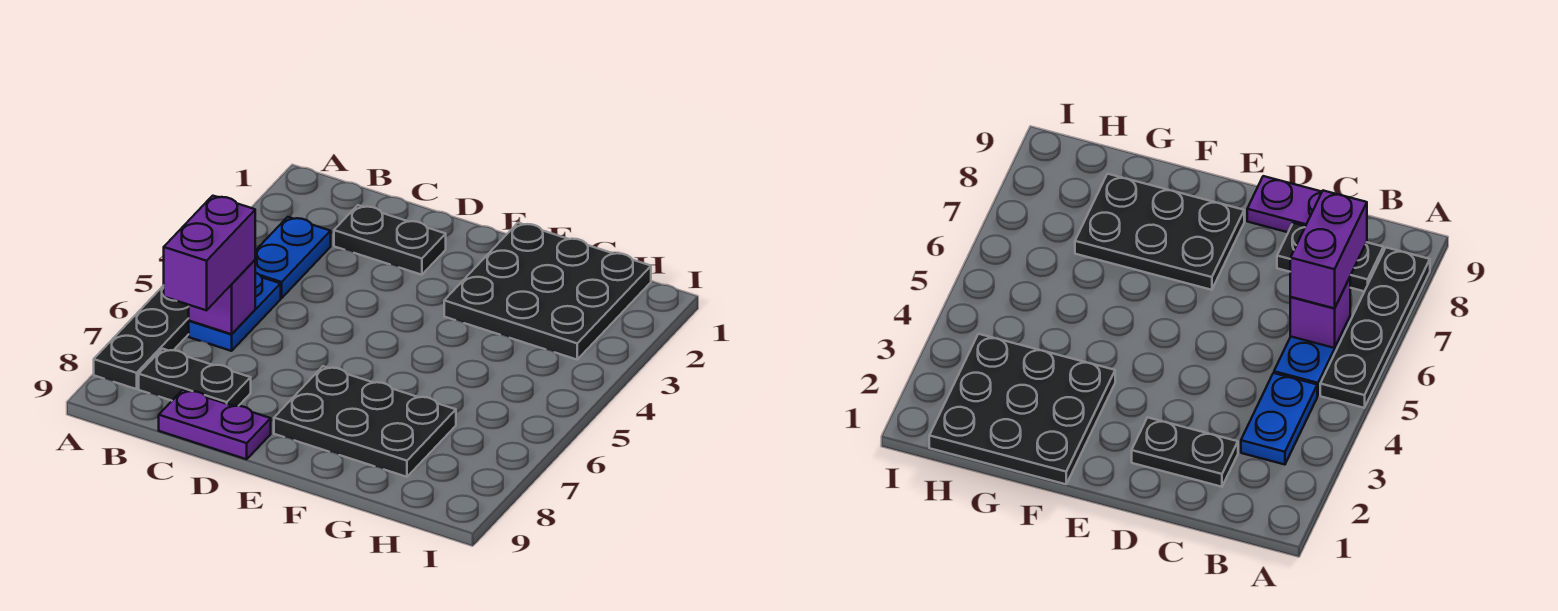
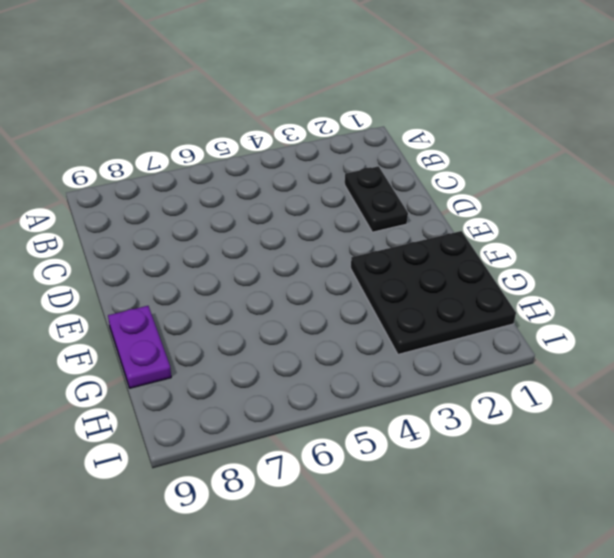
purple plate F9:G9 level 1 -> purple plate C9:D9 level 1
none -> black plate A5:A8 level 1
none -> blue plate B3:B4 level 1

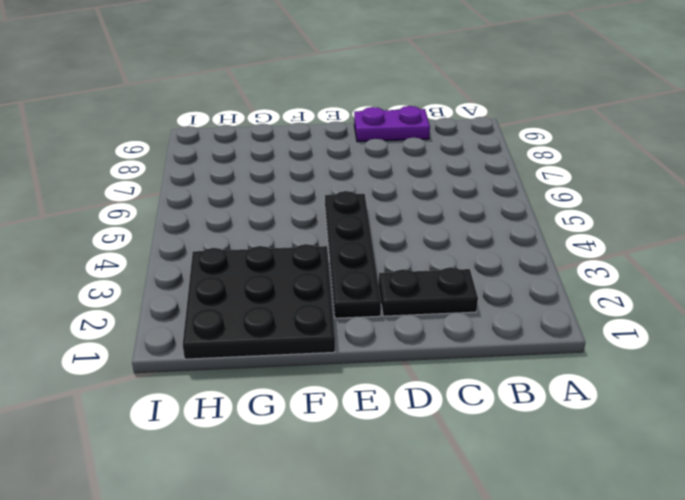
black plate E2:E5 level 1 -> black plate A5:A8 level 1
none -> blue plate B3:B4 level 1
none -> blue plate B5:B6 level 1

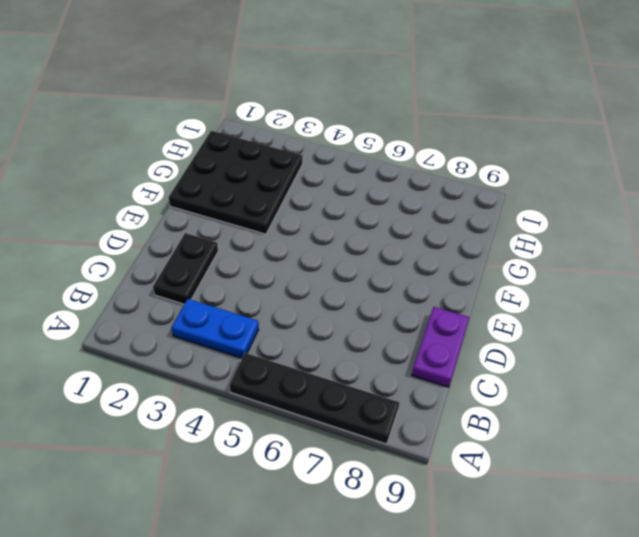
none -> blue plate B5:B6 level 1
none -> black plate B8:C8 level 1

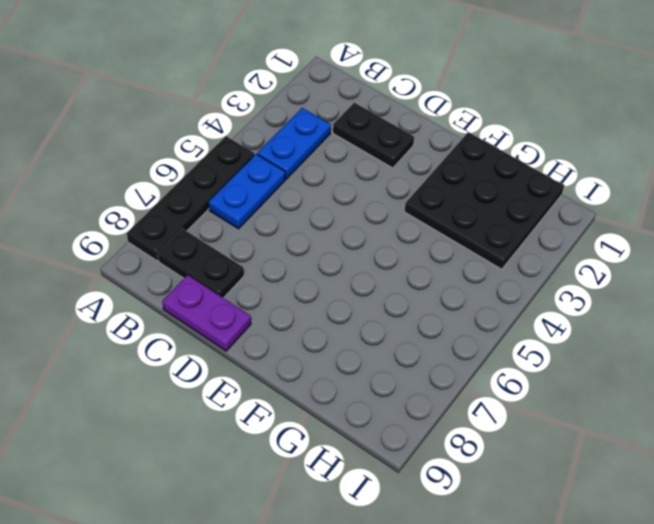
none -> black plate E7:G8 level 1
none -> purple brick B6 level 2

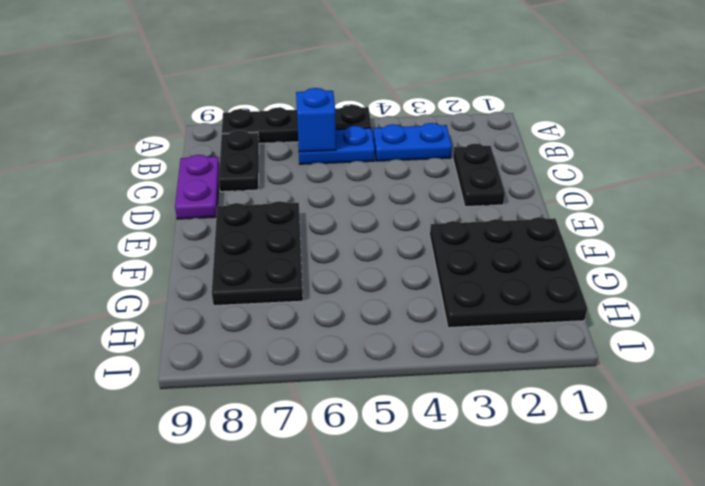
blue brick B6 level 2 -> purple brick B6 level 2
none -> purple brick B6:B7 level 3

